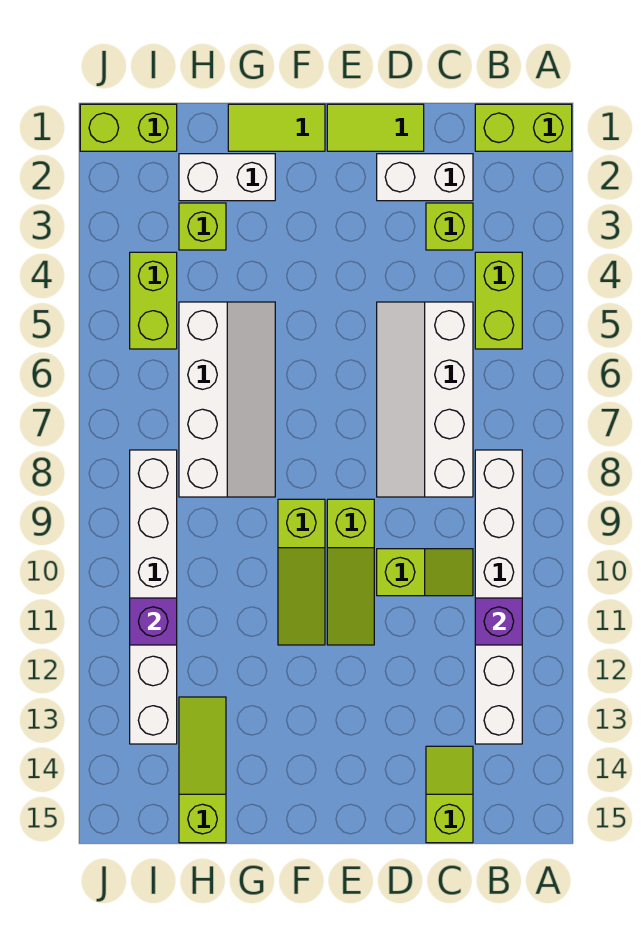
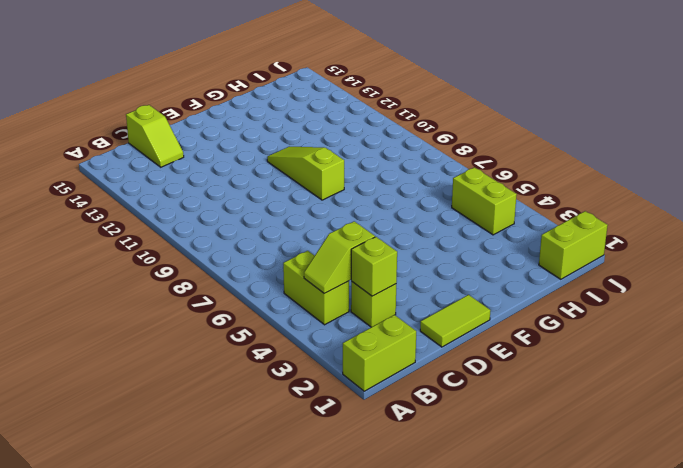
lime slope B4:C4 level 2 top C -> lime slope C10:D10 level 1 top D
lime brick C3 level 2 -> lime brick H3 level 1
none -> white brick B8:B13 level 1
none -> white brick C2:D2 level 1
none -> white slope C5:D8 level 1 top C

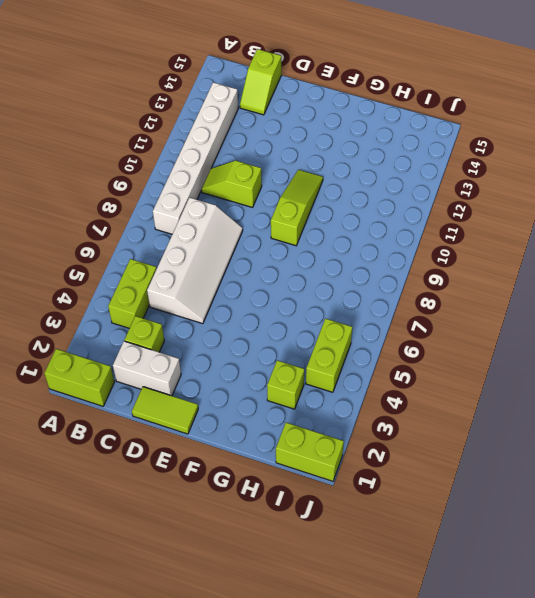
none -> lime slope E9:E11 level 1 top 9
none -> lime tile F1:G1 level 1
none -> white brick G2:H2 level 1

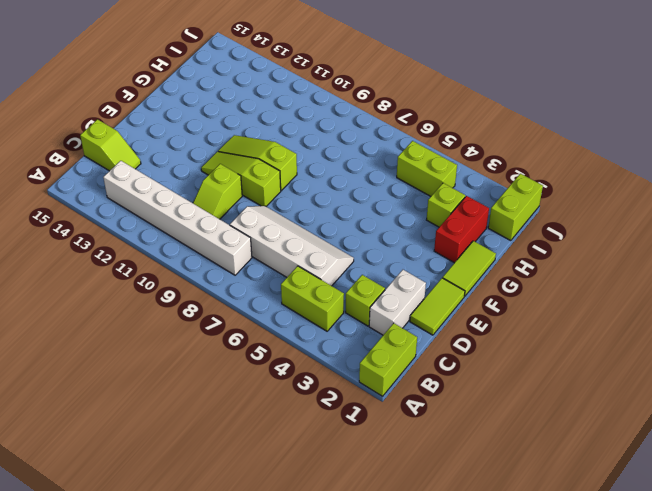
red brick G2:H2 level 1 -> white brick G2:H2 level 1
none -> white slope G5:H8 level 1 top H
none -> lime slope H13:H15 level 1 top 15
none -> white brick I8:I13 level 1

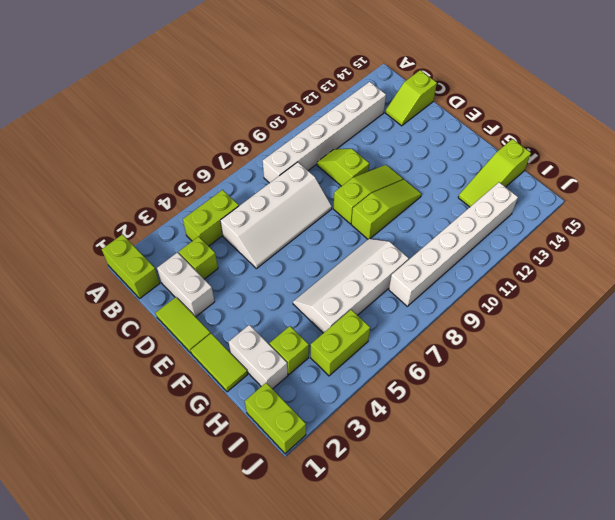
none -> purple brick B11 level 2
none -> purple brick I11 level 2

